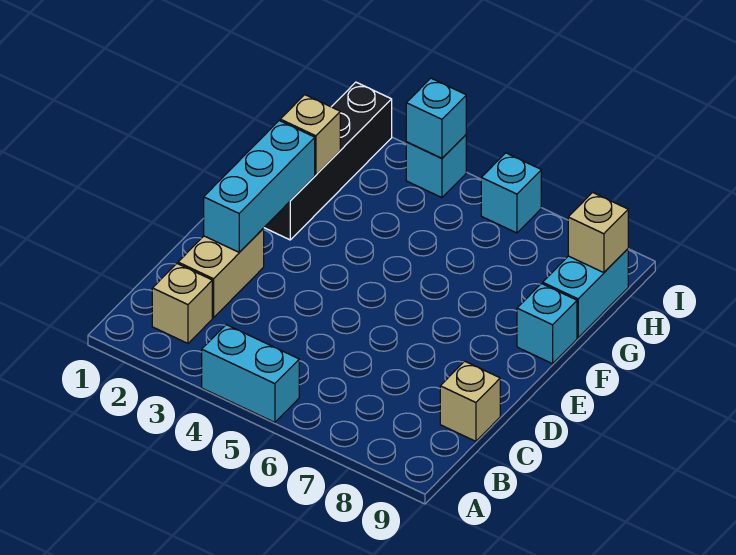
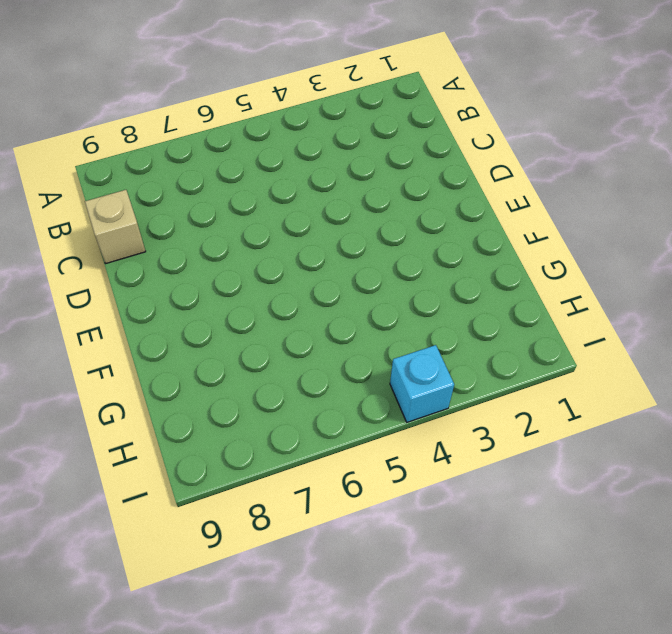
none -> cyan brick A4:A5 level 1
none -> tan brick B2 level 1
none -> tan brick C2:D2 level 1

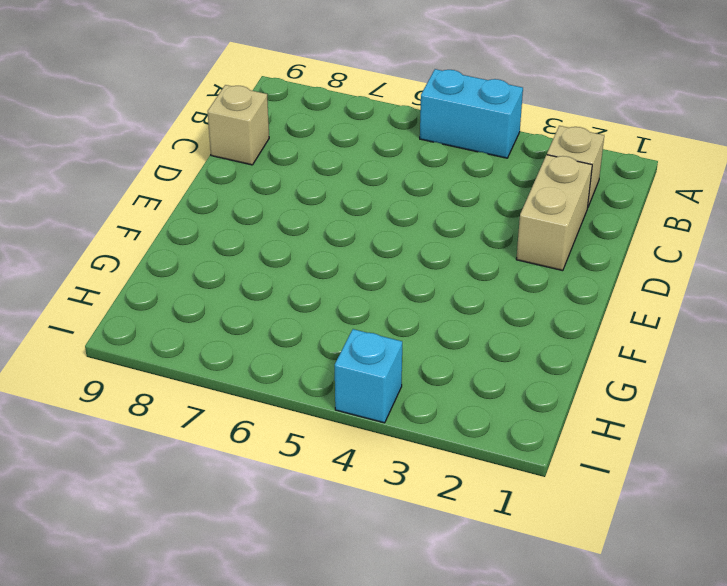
none -> black brick F2:I2 level 1
none -> cyan brick F9 level 1
none -> cyan brick G9:H9 level 1

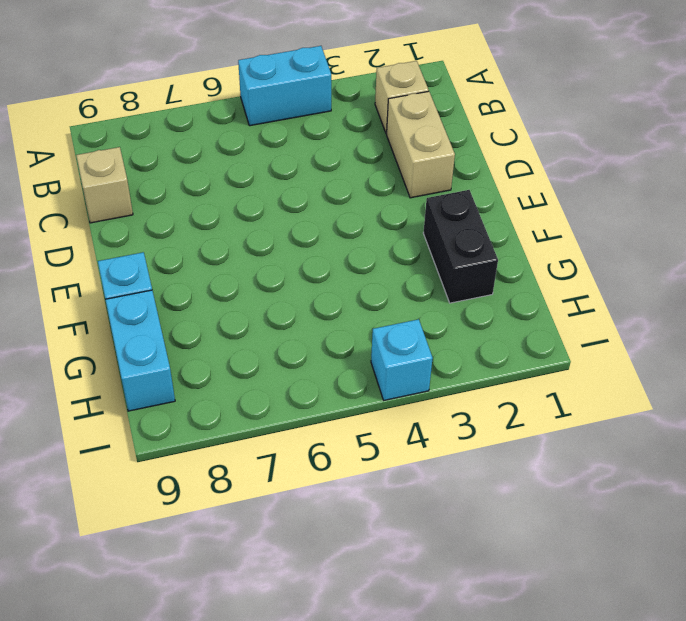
black brick F2:G2 level 1 -> black brick F2:I2 level 1
none -> cyan brick I6 level 1
none -> cyan brick D2:F2 level 2
none -> tan brick G2 level 2

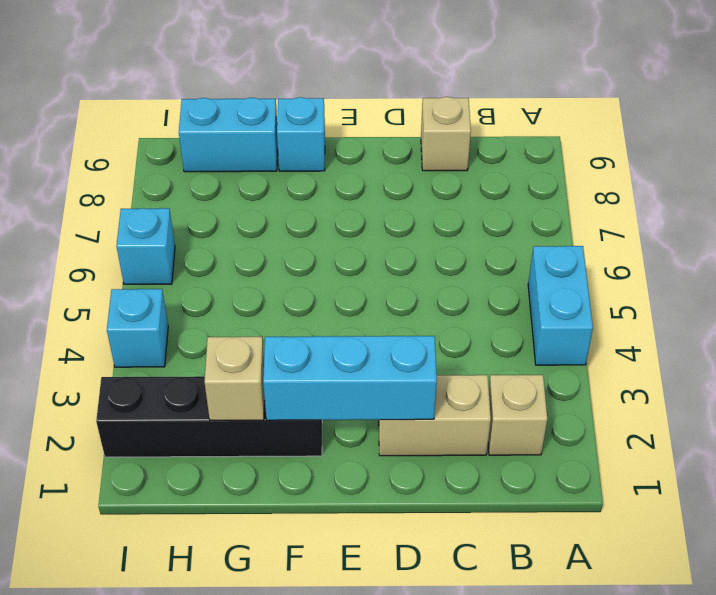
none -> tan brick H9 level 2
none -> cyan brick I4 level 2

